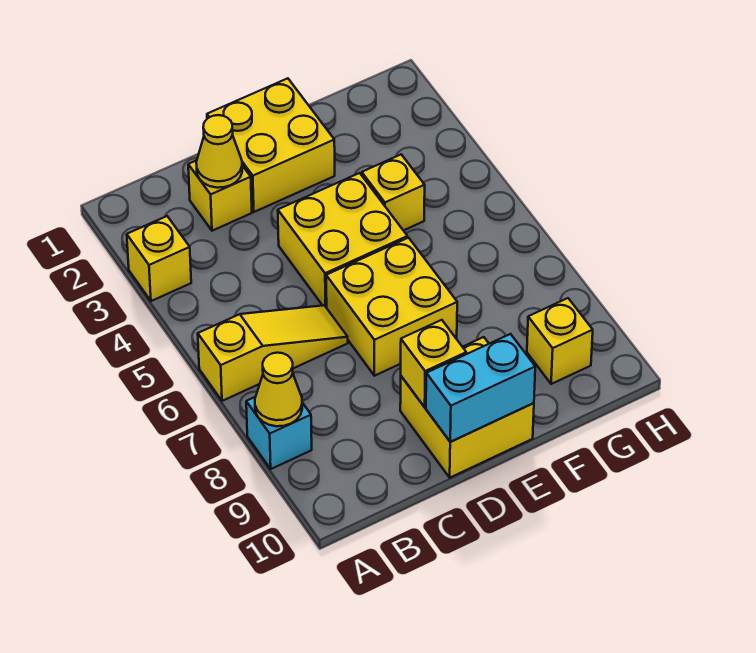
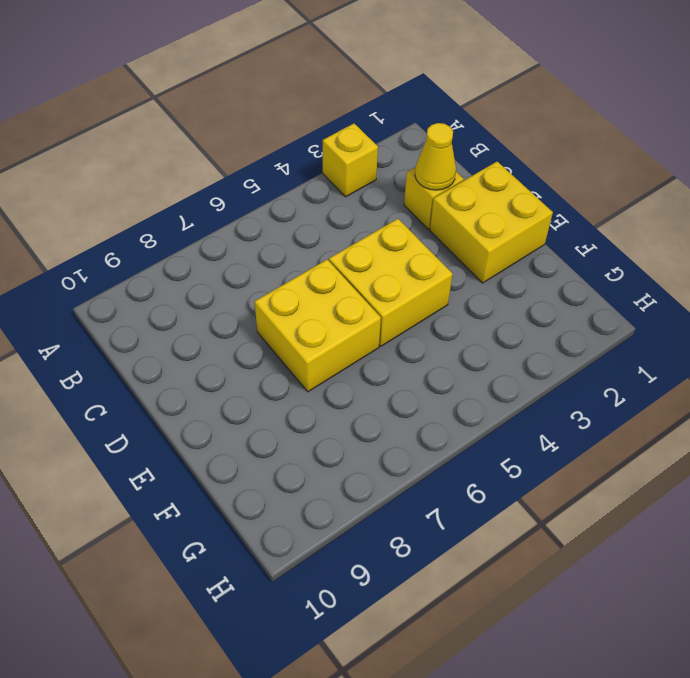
none -> yellow slope A6:C6 level 1 top A
none -> cyan brick A8 level 1
none -> yellow brick D9:E10 level 1

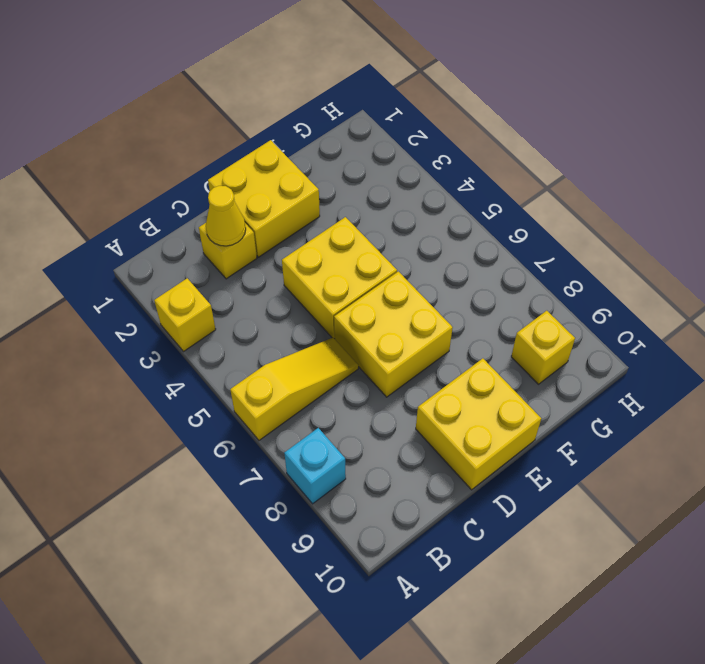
none -> yellow brick F4 level 1
none -> yellow cone A8 level 2
none -> yellow brick D9 level 2

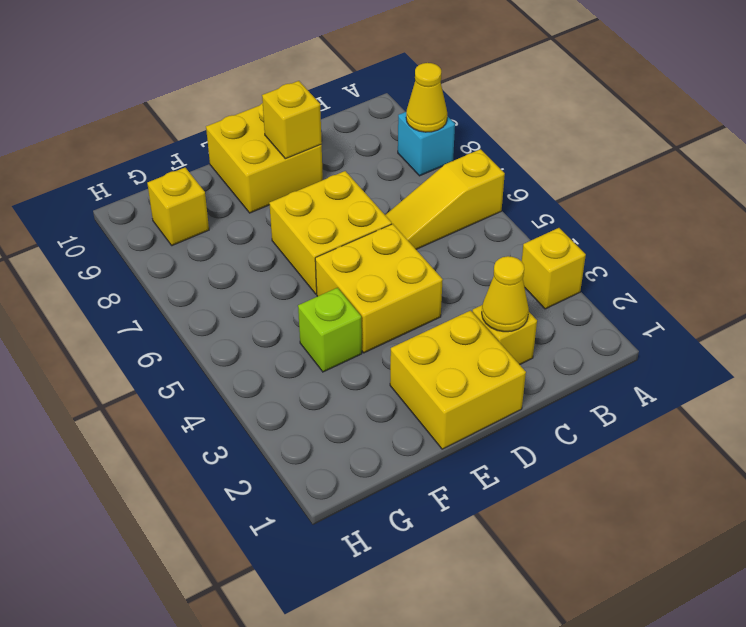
lime brick F4 level 1 -> yellow brick F4 level 1
none -> cyan brick D10:E10 level 2

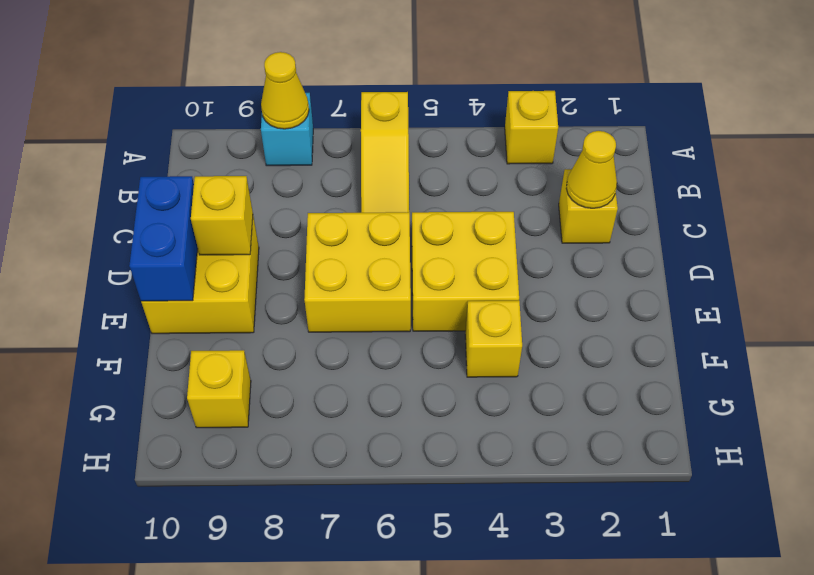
blue brick D10:E10 level 2 -> cyan brick D10:E10 level 2
none -> yellow brick D1:E2 level 1

